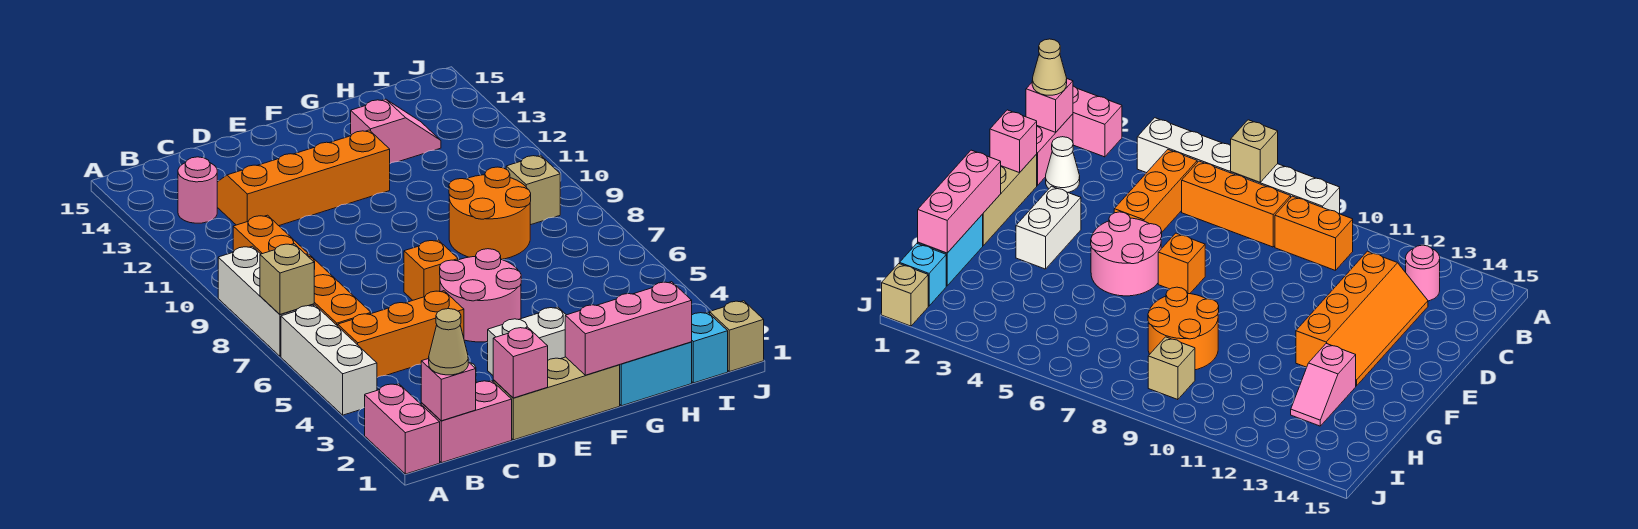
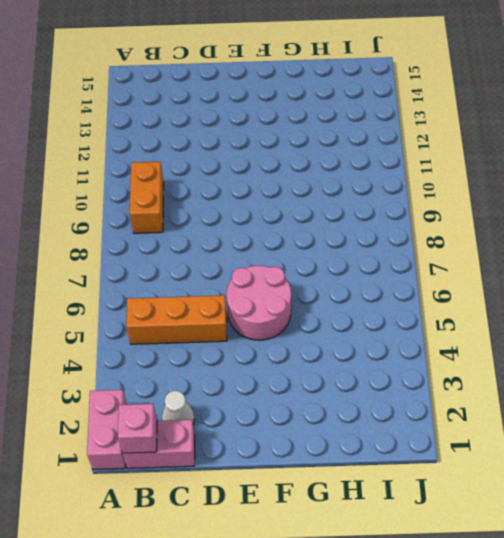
none -> white brick A4:A6 level 1
none -> white brick A7:A9 level 1
none -> orange brick B6:B8 level 1

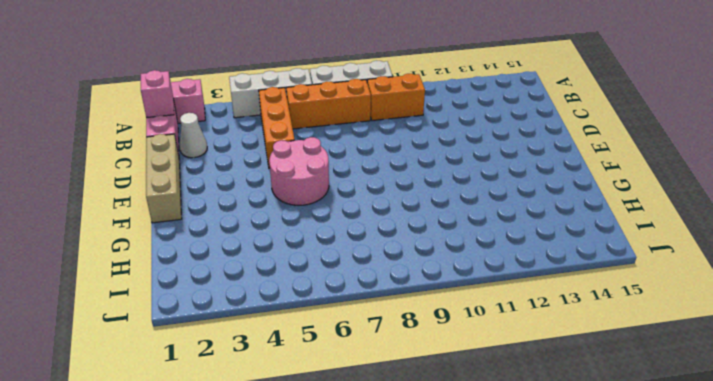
none -> pink round brick B13 level 1
none -> orange slope C12:F13 level 1 top 12
none -> white brick E3:F3 level 1

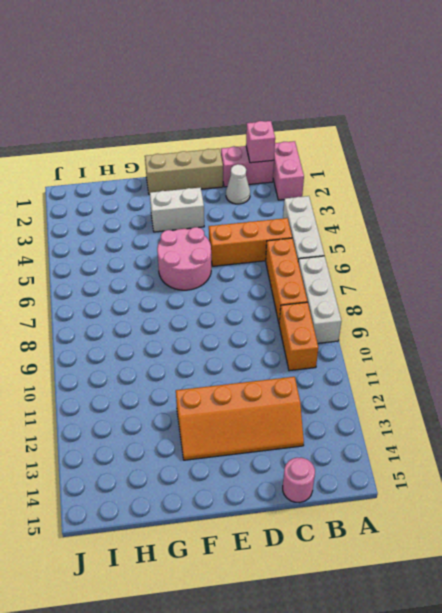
pink round brick C15 level 1 -> pink round brick B13 level 1
none -> orange brick E7 level 1
none -> cyan brick G1:H1 level 1
none -> orange round brick G8:H9 level 1

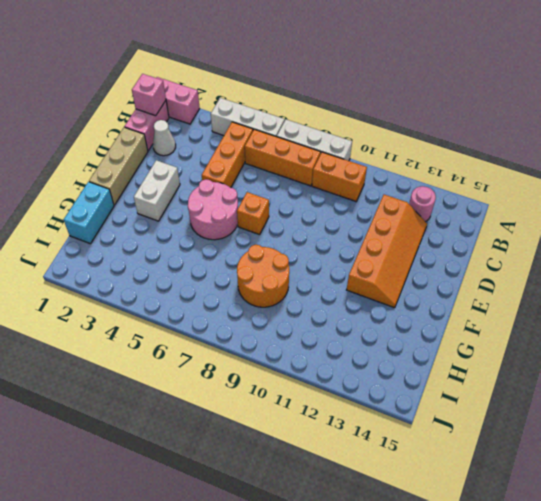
none -> pink slope G13:H13 level 1 top G
none -> cyan brick I1 level 1
none -> tan brick I9 level 1

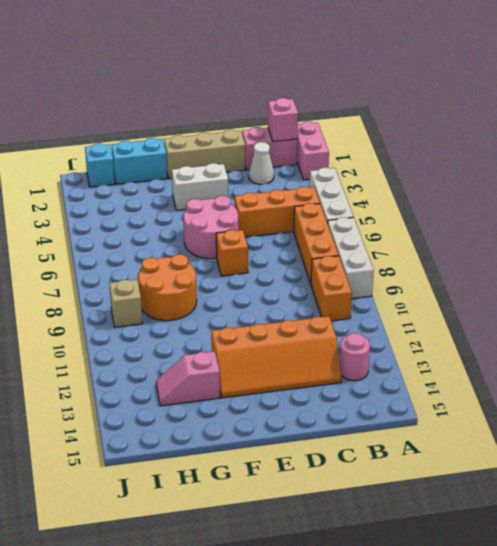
none -> tan brick J1 level 1
none -> tan brick A7 level 2
none -> pink brick D1 level 2

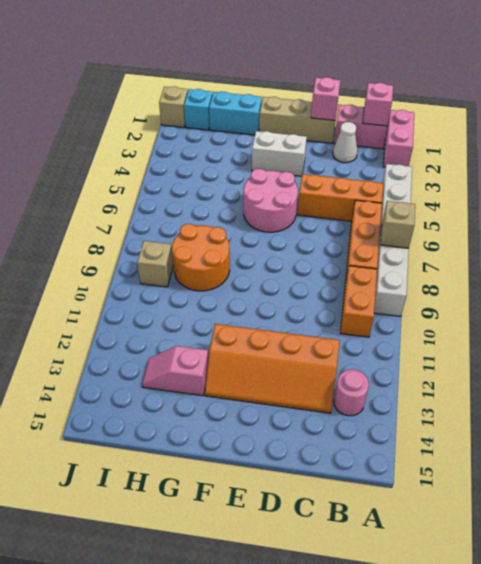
none -> orange brick E7 level 1
none -> pink brick F1:H1 level 2
none -> tan cone B1 level 3

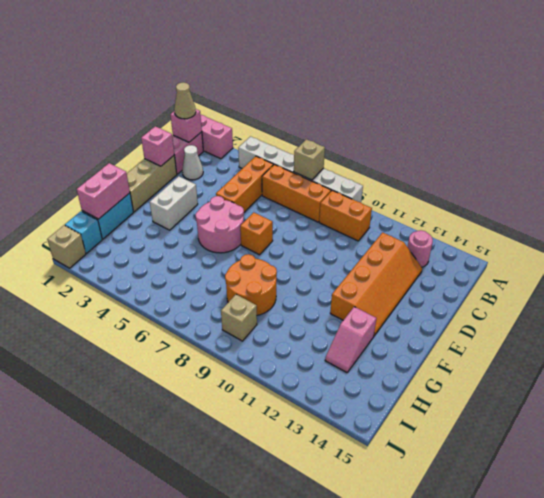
pink brick G1:H1 level 2 -> pink brick F1:H1 level 2

